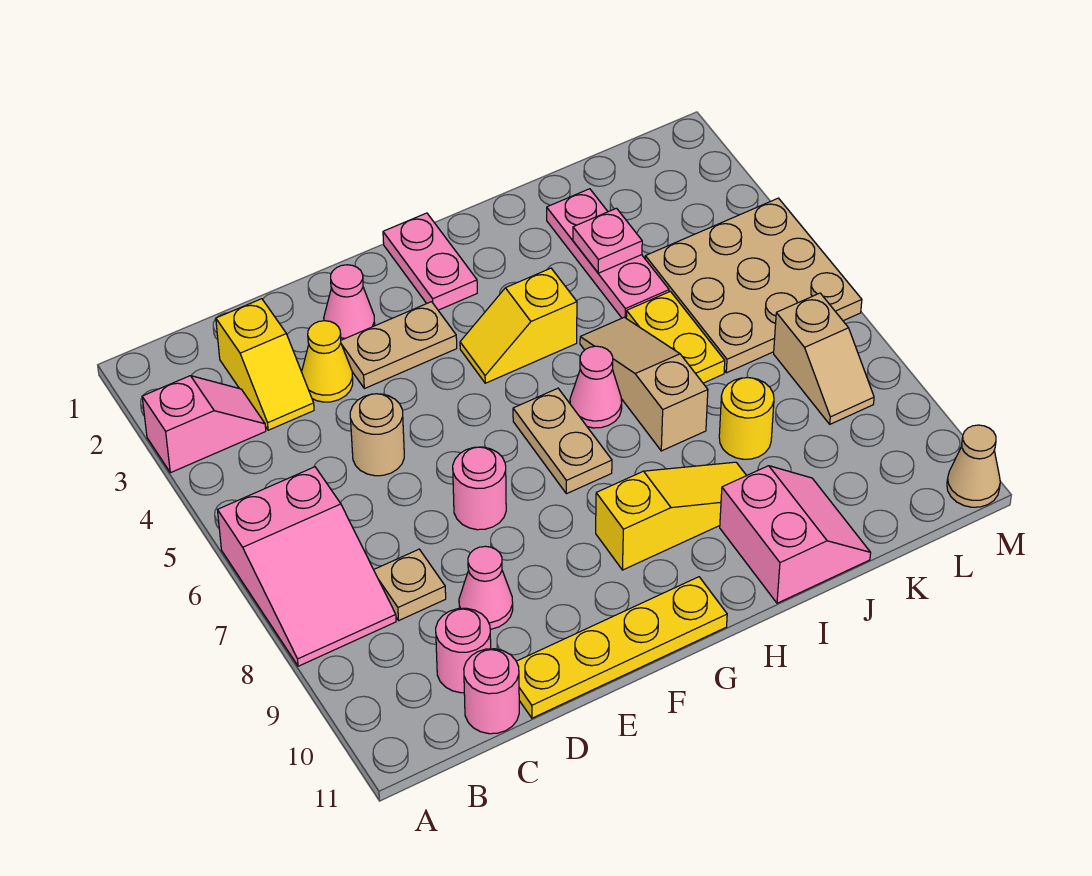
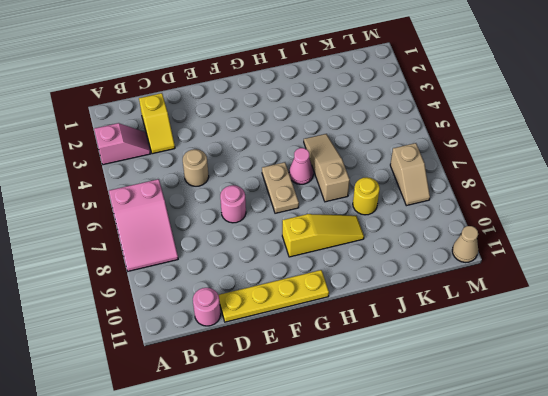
none -> tan plate C8 level 1
none -> pink round brick C10 level 1
none -> yellow cone D3 level 1

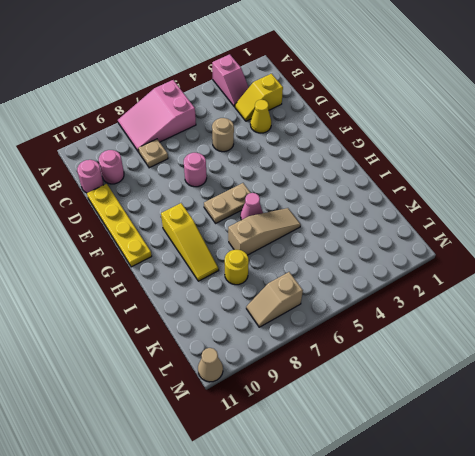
none -> pink cone D9 level 1
none -> pink cone E2 level 1
none -> tan plate E3:F3 level 1

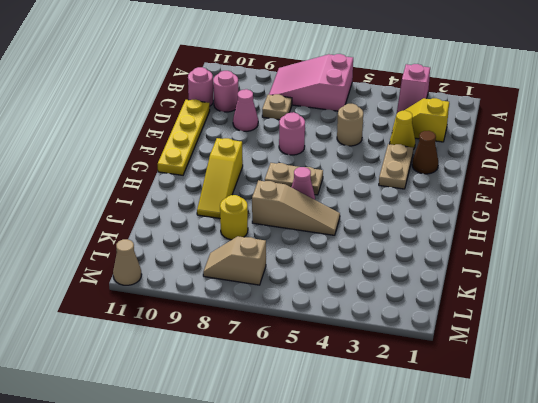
brown cone E2 level 1 -> pink cone E2 level 1
none -> pink plate G1:G2 level 1
none -> yellow slope G4:H4 level 1 top H
none -> pink slope I10:J11 level 1 top I

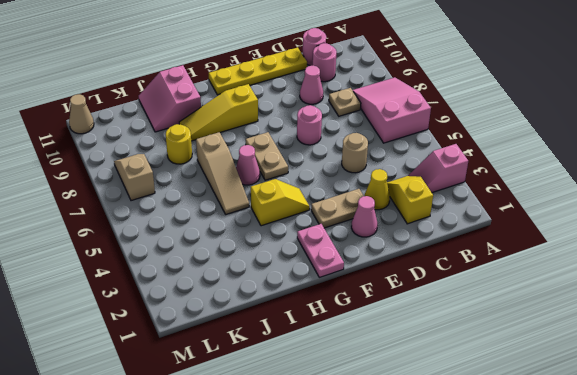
none -> pink plate J2:J4 level 1
none -> yellow plate J5:J6 level 1
none -> tan plate K4:M6 level 1

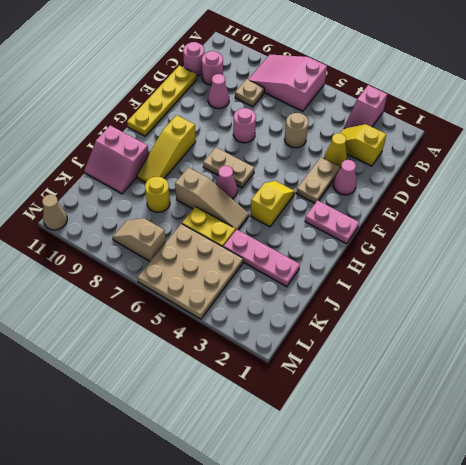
none -> pink plate J3 level 2

